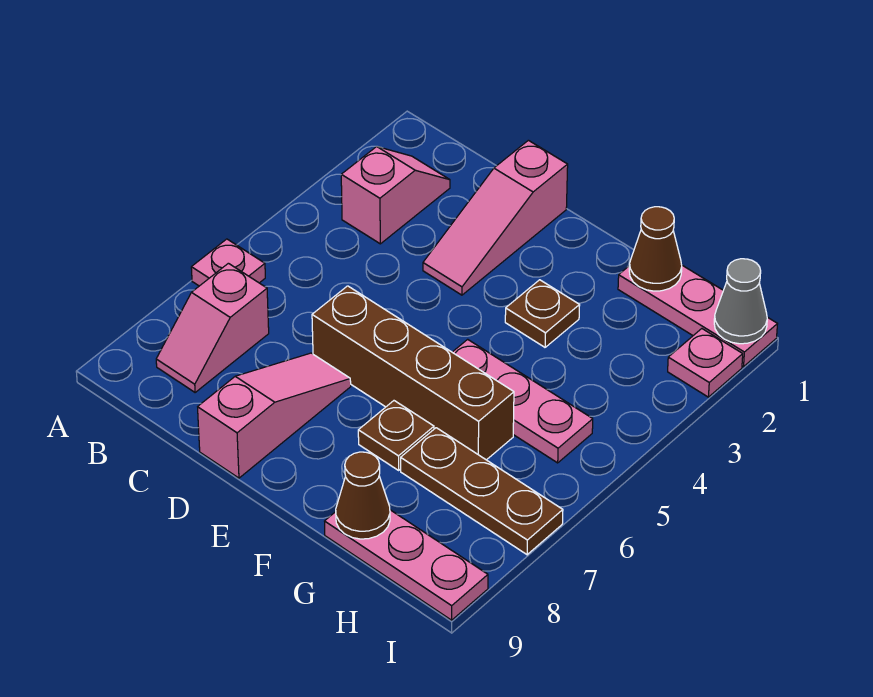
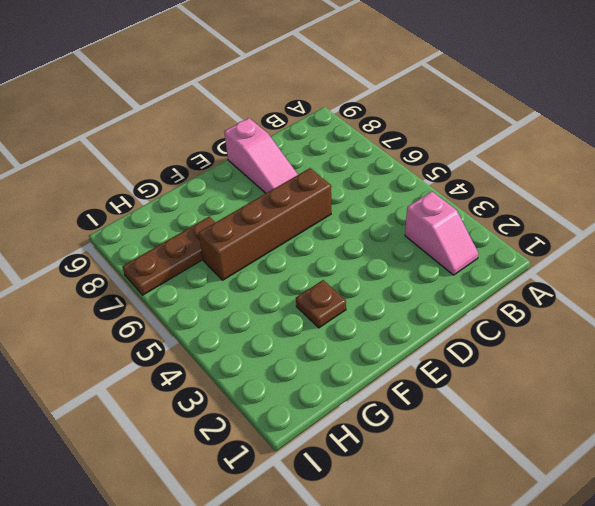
none -> pink plate A6 level 1
none -> pink slope B7:B8 level 1 top 7
none -> pink slope D1:D3 level 1 top 1

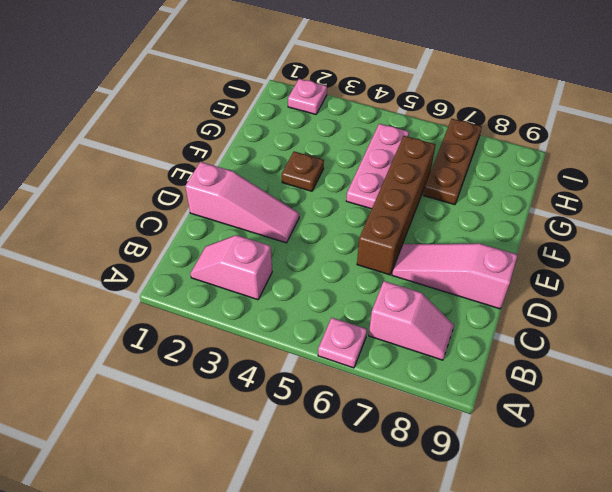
none -> brown plate F7 level 1
none -> pink plate G1:I1 level 1
none -> pink plate G9:I9 level 1

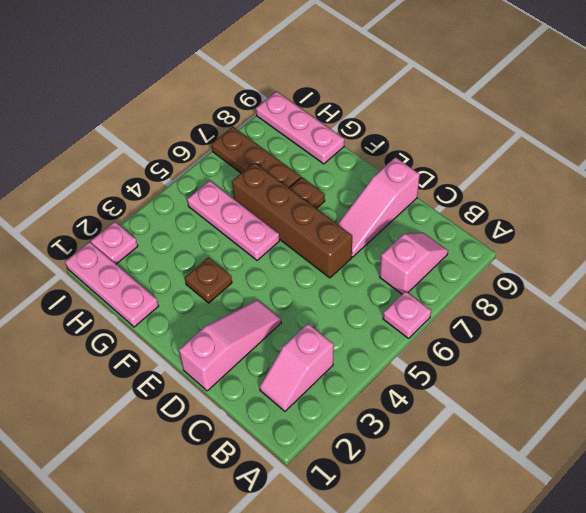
none -> brown cone G1 level 2
none -> brown cone G9 level 2
none -> grey cone I1 level 2

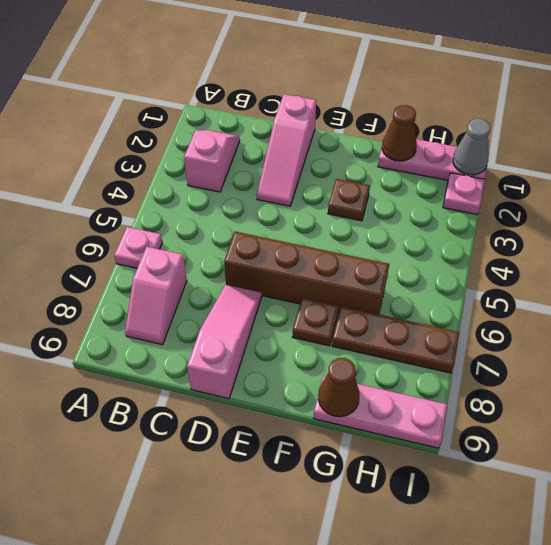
none -> pink plate F5:H5 level 1

